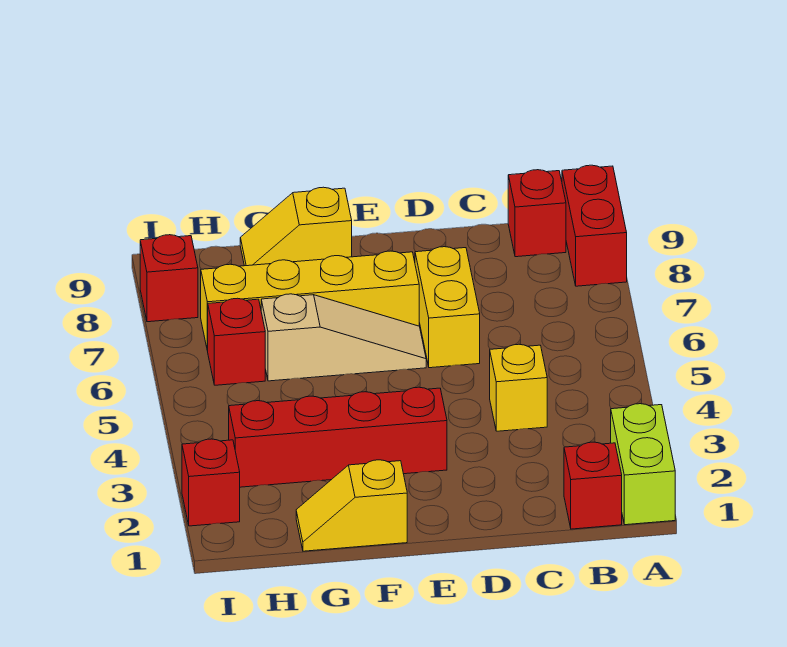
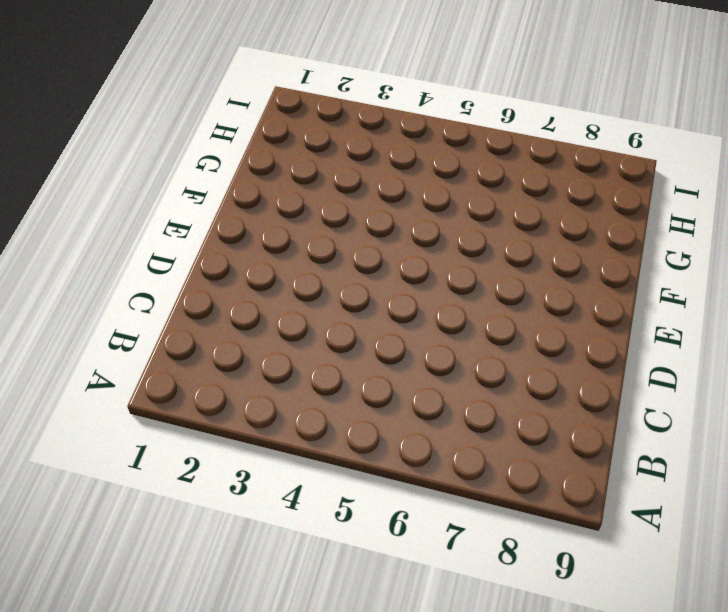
none -> lime brick A1:A2 level 1
none -> red brick A8:A9 level 1
none -> red brick B1 level 1

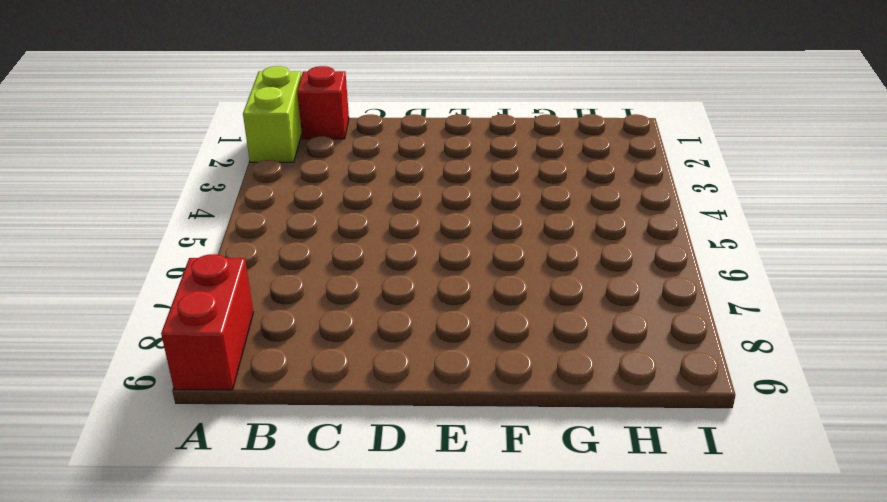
none -> red brick B9 level 1
none -> yellow brick C4 level 1
none -> yellow brick D6:D7 level 1

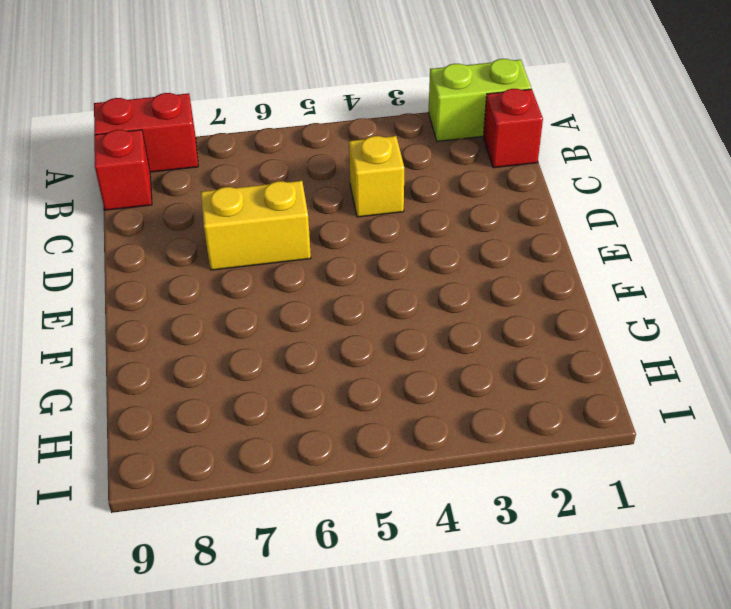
none -> red brick E3:H3 level 1
none -> tan slope E6:G6 level 1 top G
none -> yellow brick E7:H7 level 1

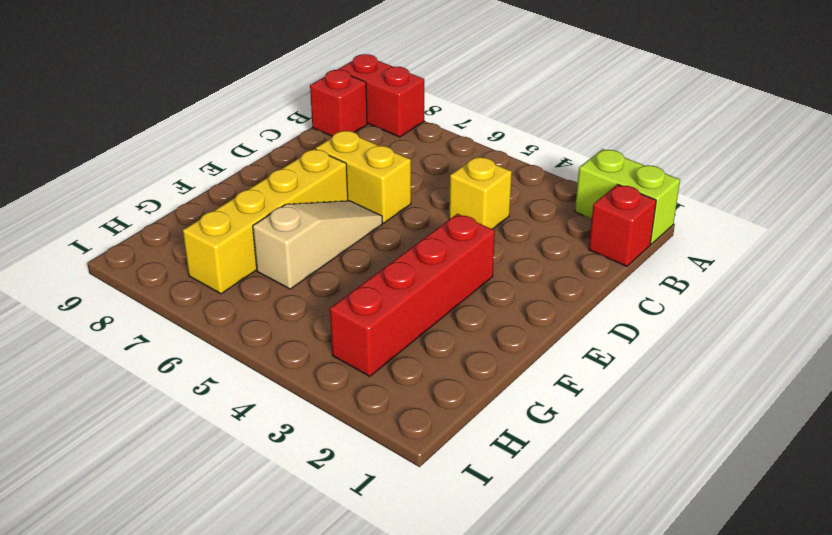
none -> yellow slope F1:G1 level 1 top F
none -> yellow slope F9:G9 level 1 top F
none -> red brick H6 level 1

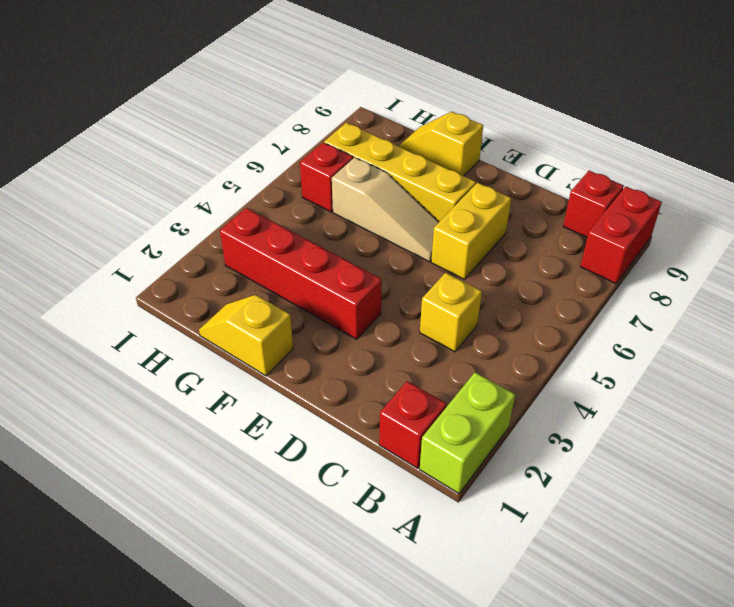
none -> red brick I2 level 1
none -> red brick I8 level 1

